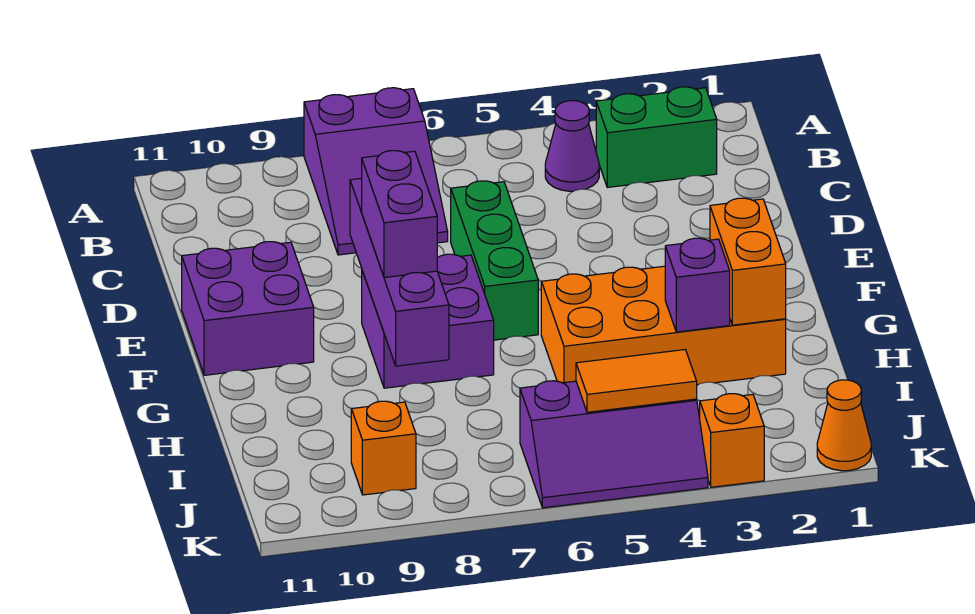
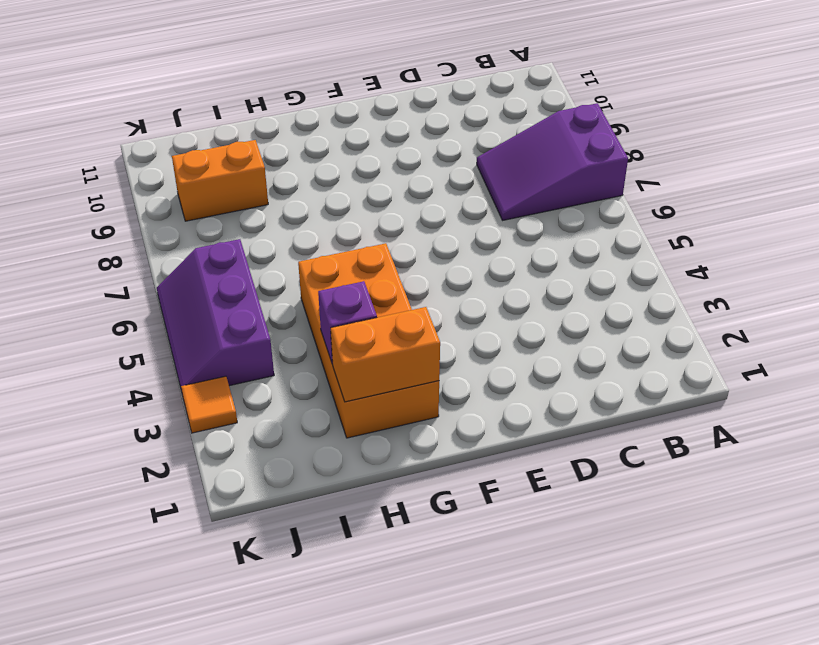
orange brick I9:J9 level 1 -> orange brick J9 level 1
orange tile K3 level 1 -> orange brick K3 level 1
none -> green brick B2:B3 level 1
none -> purple cone B4 level 1
none -> green brick D6:F6 level 1

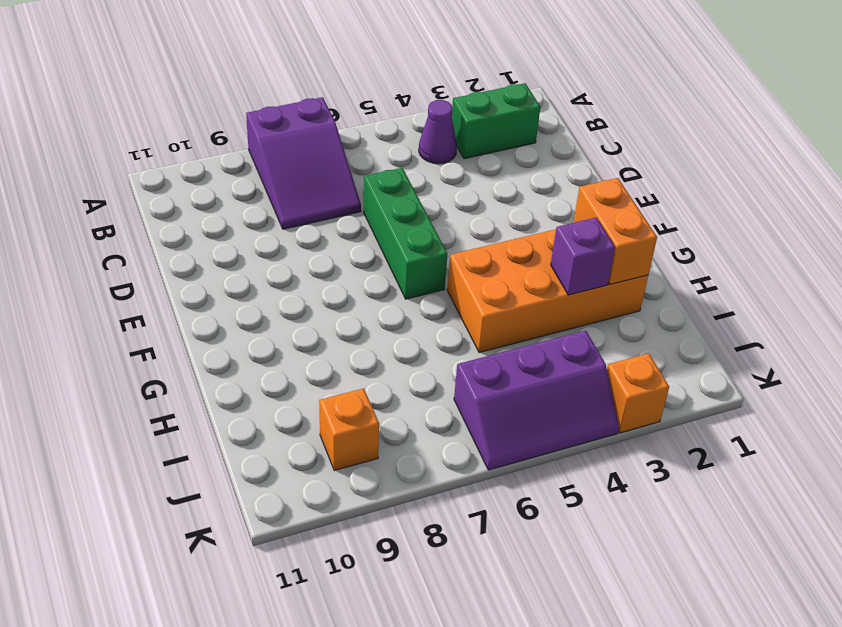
none -> purple brick E10:F11 level 1
none -> purple brick F7:G8 level 1
none -> orange cone K1 level 1

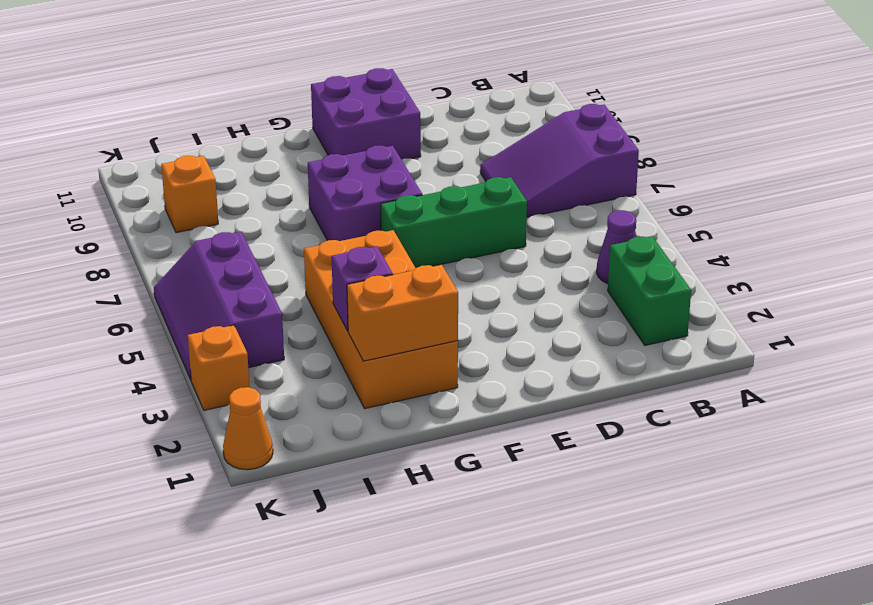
none -> purple brick E8:H8 level 2
none -> orange tile J4:J5 level 2
none -> purple brick F8:G8 level 3

